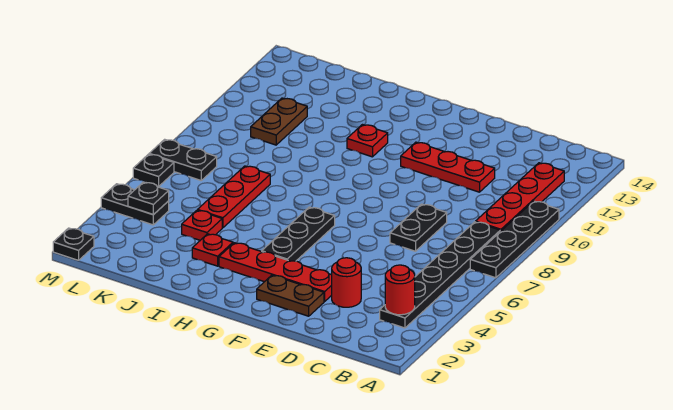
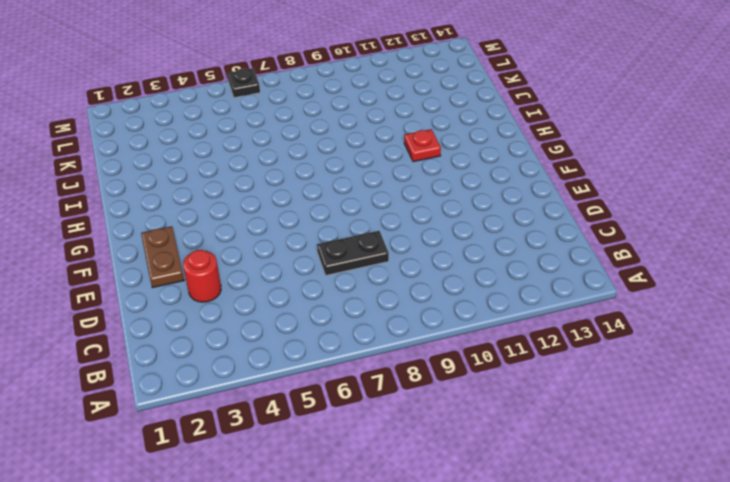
none -> black plate A7:A10 level 1
none -> black plate B3:B8 level 1
none -> red plate B9:B12 level 1

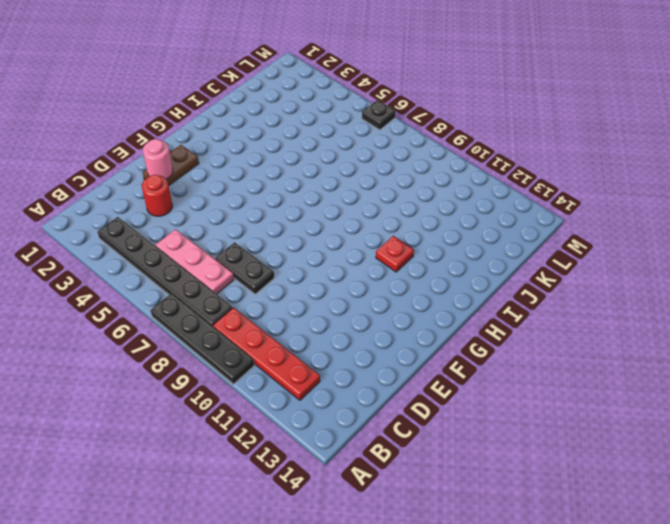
pink plate C5:C7 level 1 -> none
pink round brick E2 level 2 -> none
none -> red plate D11:F11 level 1
none -> red plate E3:H3 level 1
none -> black plate G4:G6 level 1

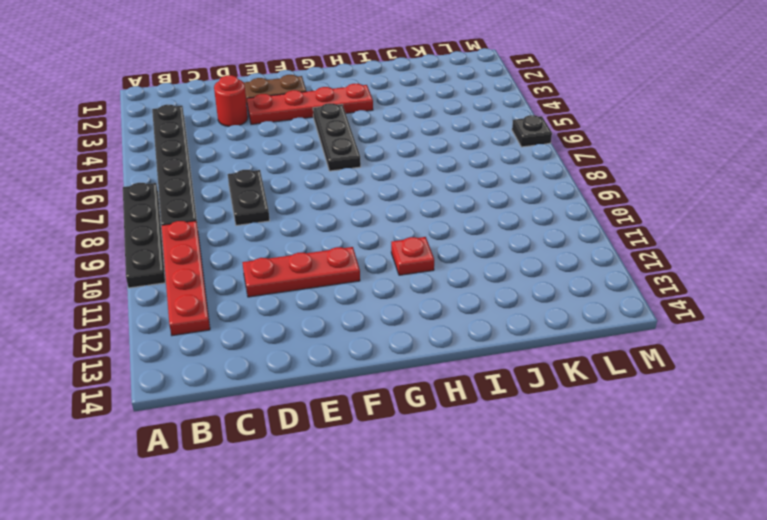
none -> red plate I3 level 1
none -> red plate J4 level 1
none -> red plate J5:J7 level 1

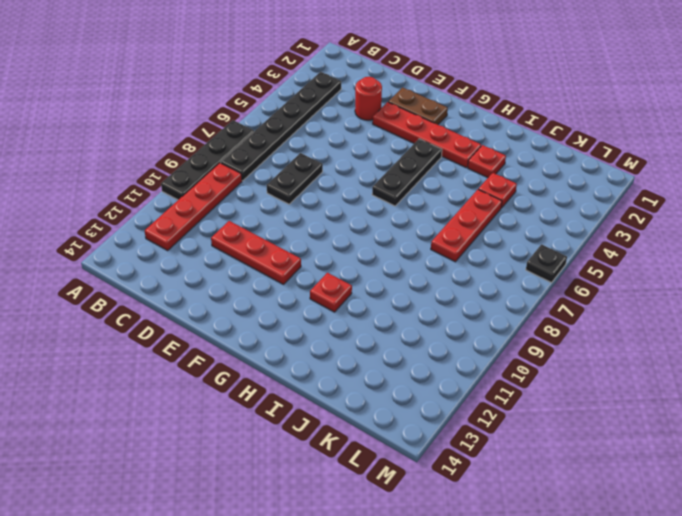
none -> brown plate K10:K11 level 1
none -> black plate L4:M4 level 1
none -> black plate L7:M7 level 1

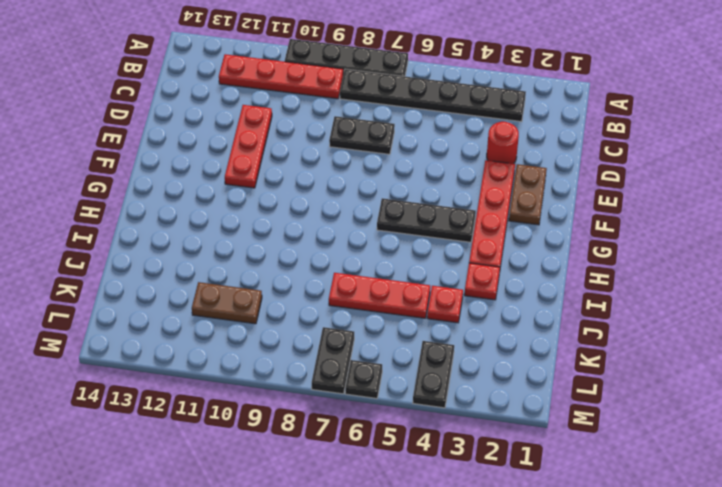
none -> red plate H11 level 1
none -> black plate M1 level 1
none -> red round brick B3 level 2

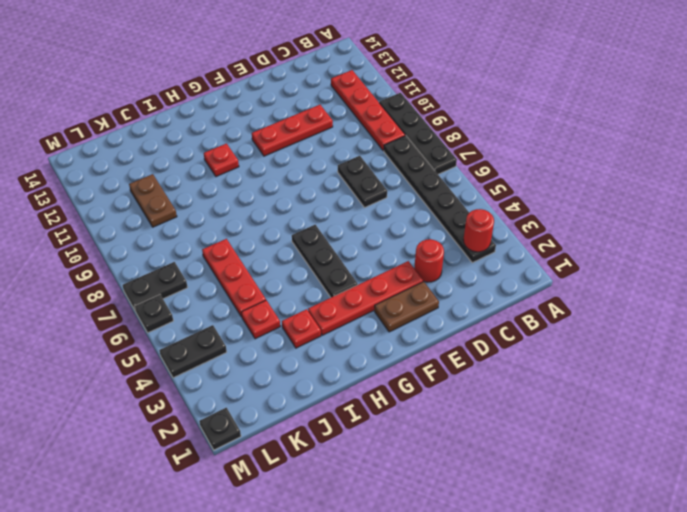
none -> black plate L4 level 2

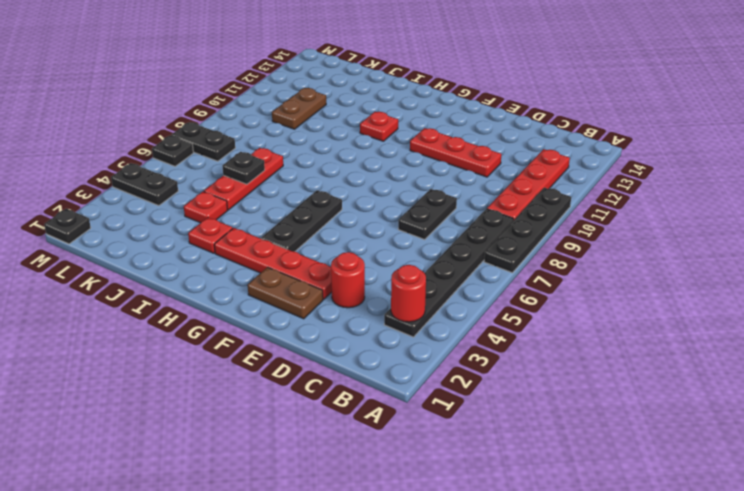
black plate J6 level 2 -> black plate L4 level 2

